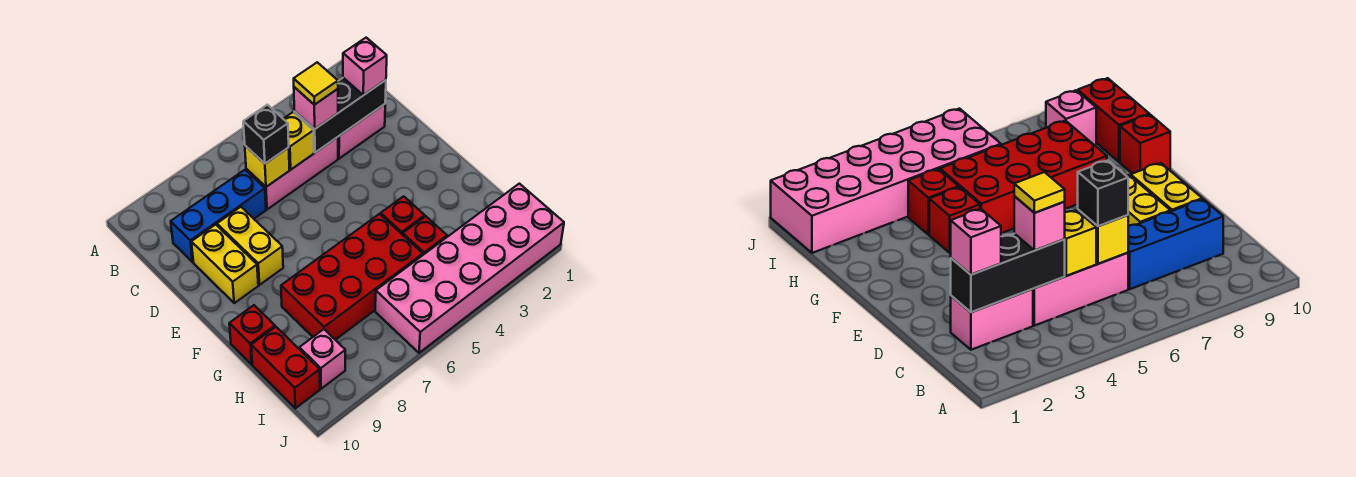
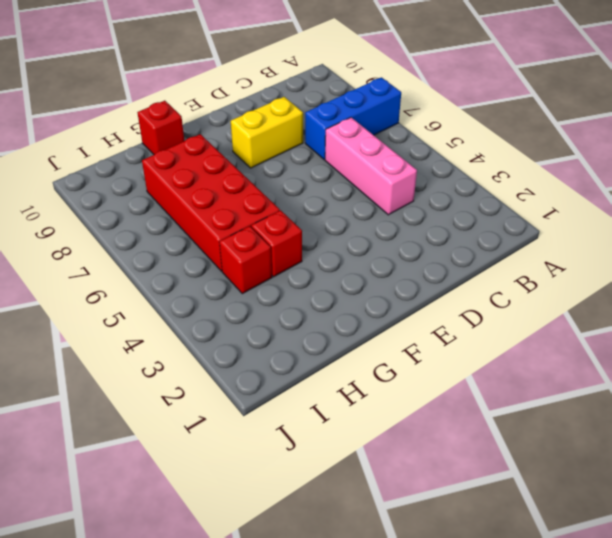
blue brick A7:C7 level 1 -> blue brick C7:C9 level 1
none -> pink brick C2:C3 level 1
none -> yellow brick D9:E9 level 1
none -> red brick H10:I10 level 1

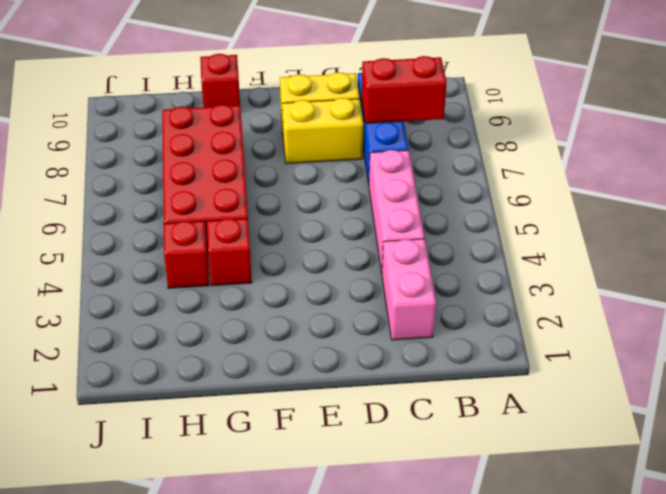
red brick B8:C8 level 2 -> red brick H10:I10 level 1
none -> pink brick I1:J6 level 1
none -> pink brick I9 level 1
none -> black brick C2:C4 level 2

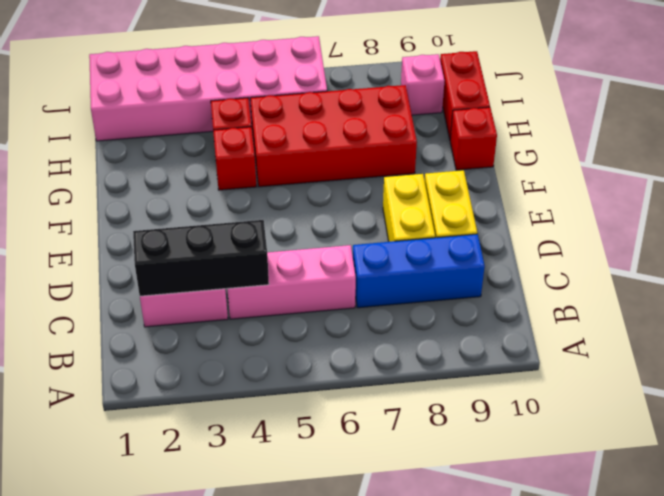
none -> yellow brick C5 level 2
none -> yellow brick C6 level 2
none -> pink brick C2 level 3

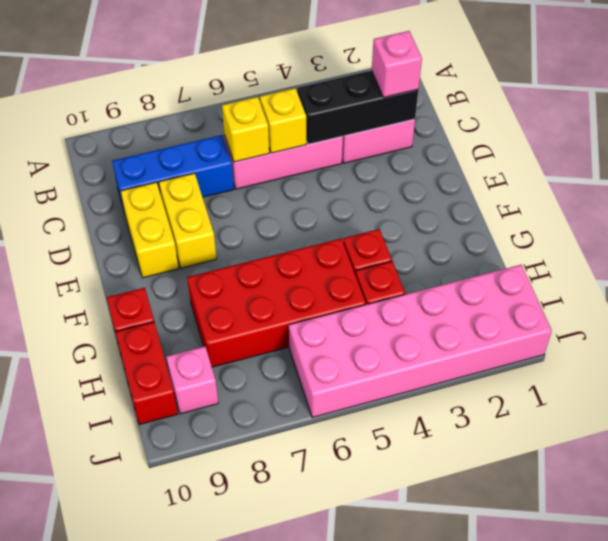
none -> pink brick C4 level 3
none -> black brick C6 level 3
none -> yellow tile C4 level 4

